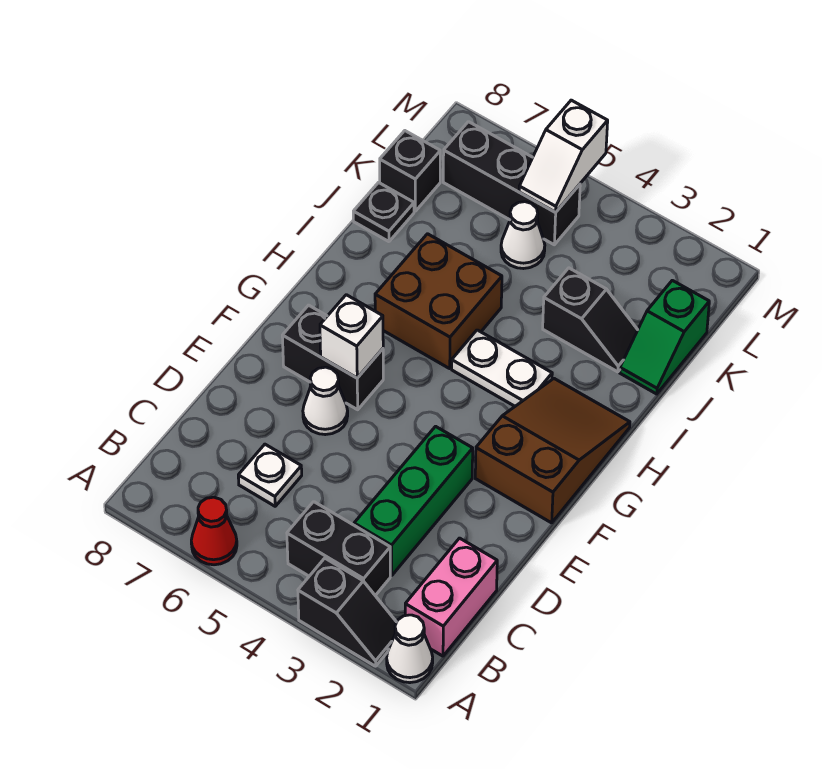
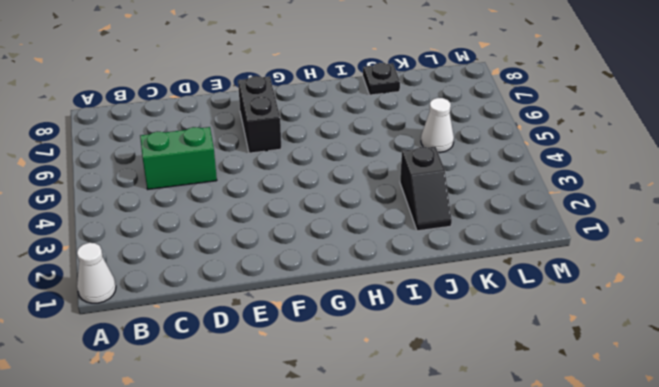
green brick C5:D5 level 1 -> none
none -> black slope A2:A3 level 1 top 3
none -> red cone A6 level 1
none -> pink brick B1:C1 level 1

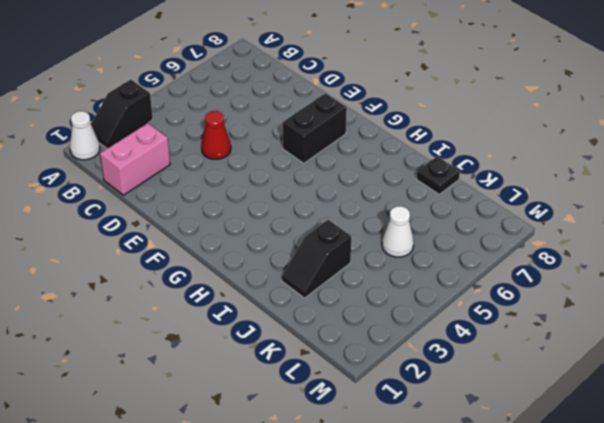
pink brick C1:C2 level 1 -> pink brick B1:C1 level 1
red cone D4 level 1 -> red cone A6 level 1
none -> black brick B3:B4 level 1
none -> green brick C3:E3 level 1
none -> white plate C6 level 1

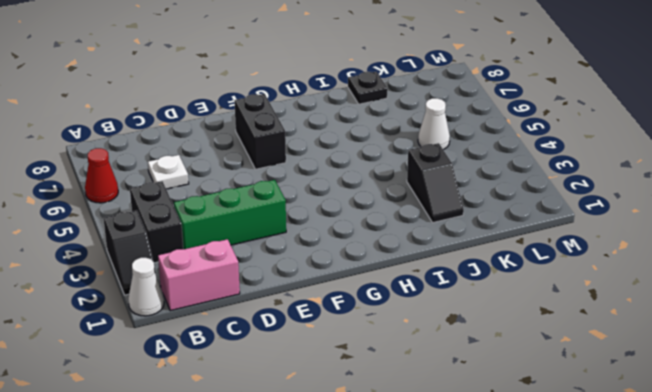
none -> white cone E6 level 1
none -> brown slope F1:H2 level 1 top F
none -> white plate H3:H4 level 1

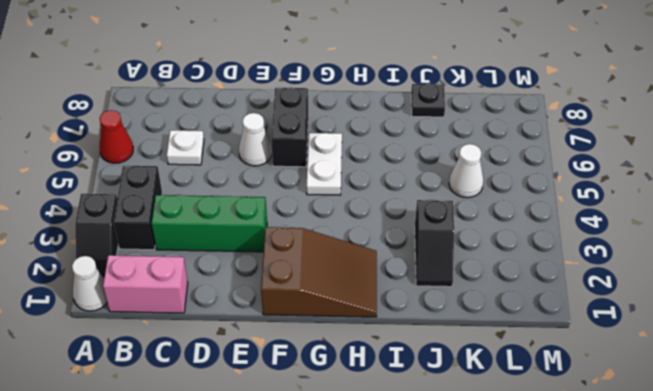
white plate G5:G6 level 1 -> white plate H3:H4 level 1
none -> brown brick H5:I6 level 1
none -> green slope J1:K1 level 1 top K
none -> black brick K8 level 1

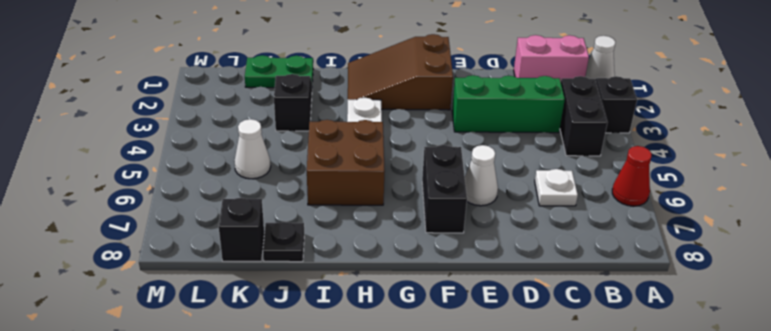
green plate J1:K1 level 1 -> green slope J1:K1 level 1 top K
none -> black brick L5:L7 level 1
none -> white brick F6 level 2
none -> white slope L5:M5 level 2 top M

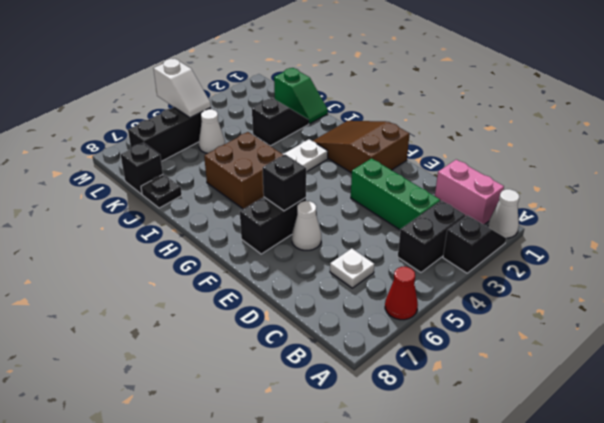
black brick F6 level 2 -> white brick F6 level 2

